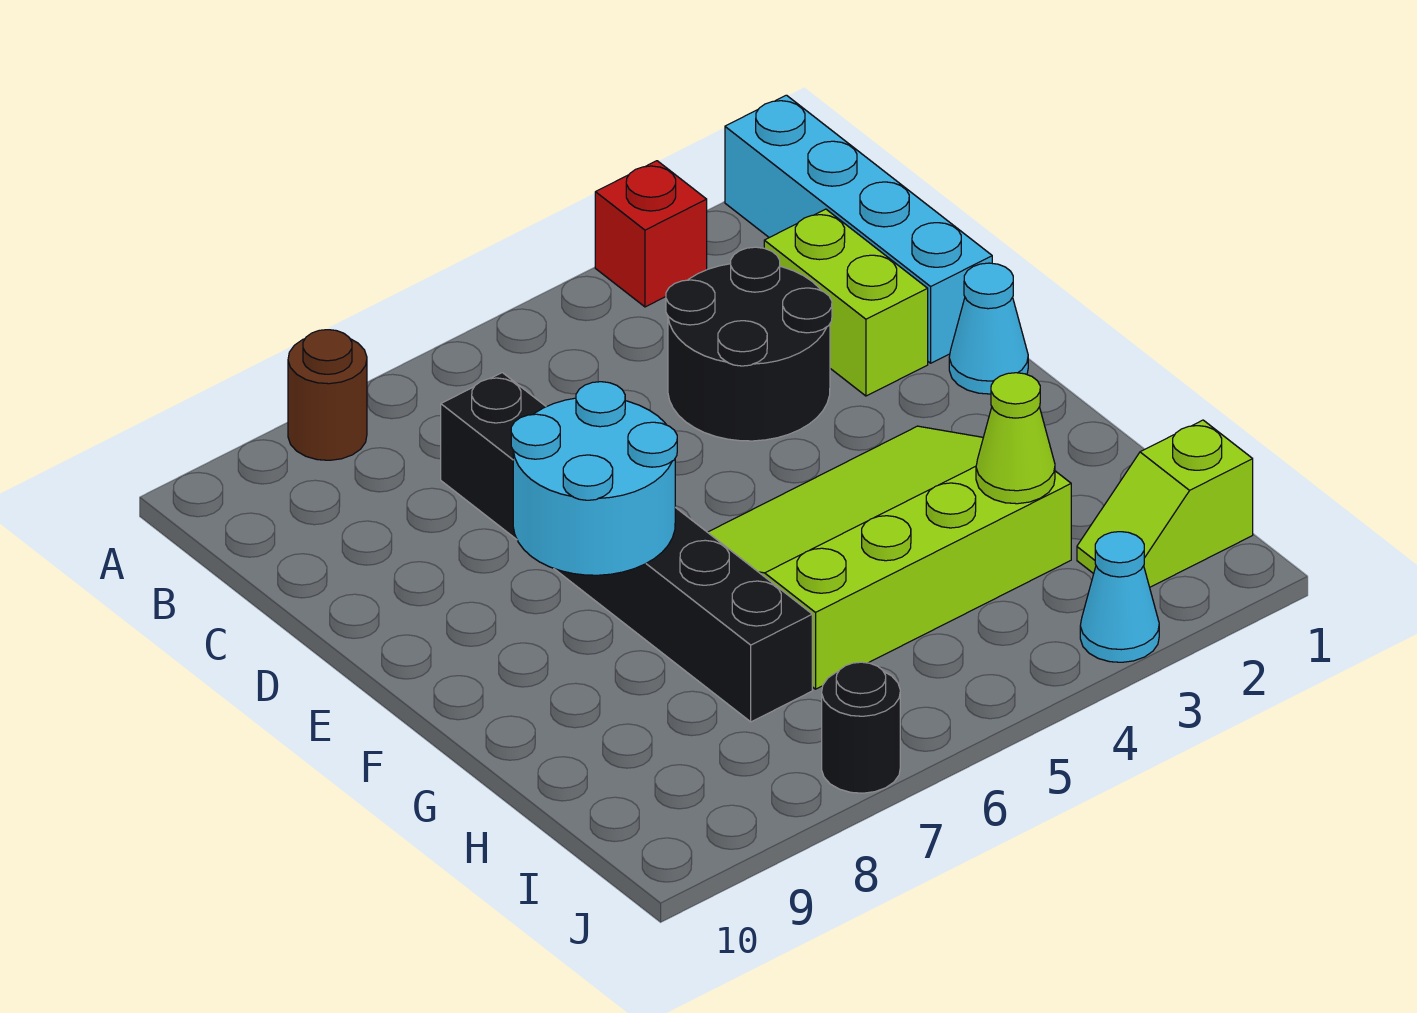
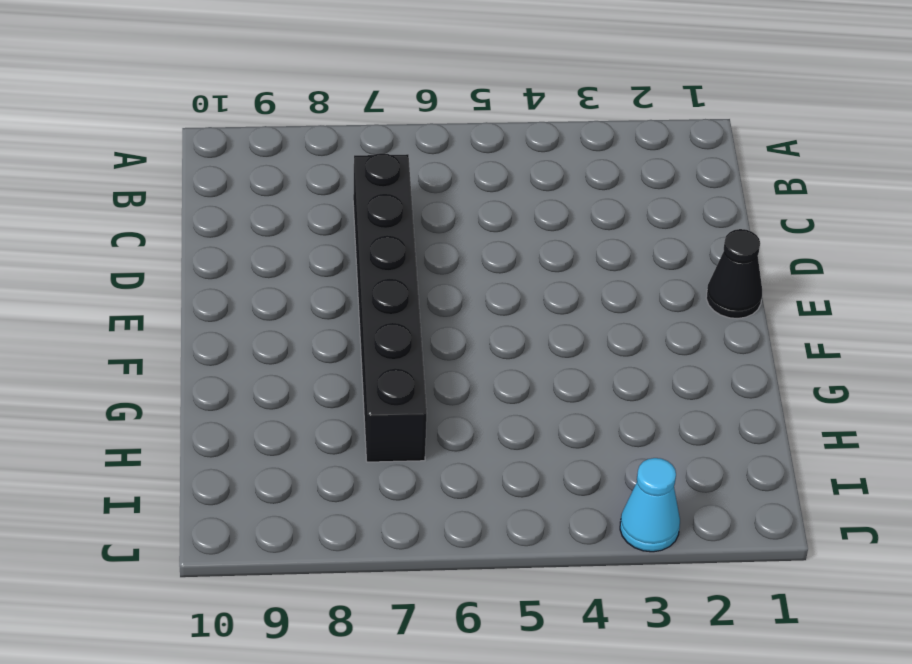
black cone E1 level 1 -> cyan cone E1 level 1
none -> cyan brick A1:D1 level 1
none -> red brick A3 level 1
none -> brown round brick A8 level 1

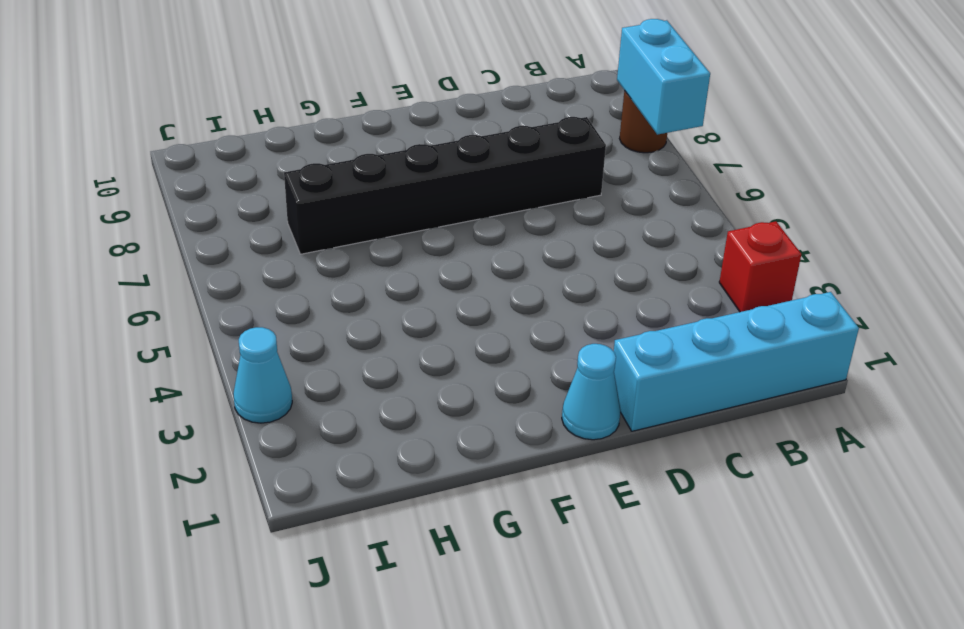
cyan brick A7:A8 level 2 -> none
none -> lime brick C2:D2 level 1
none -> black round brick C3:D4 level 1
none -> lime slope F3:H6 level 1 top H

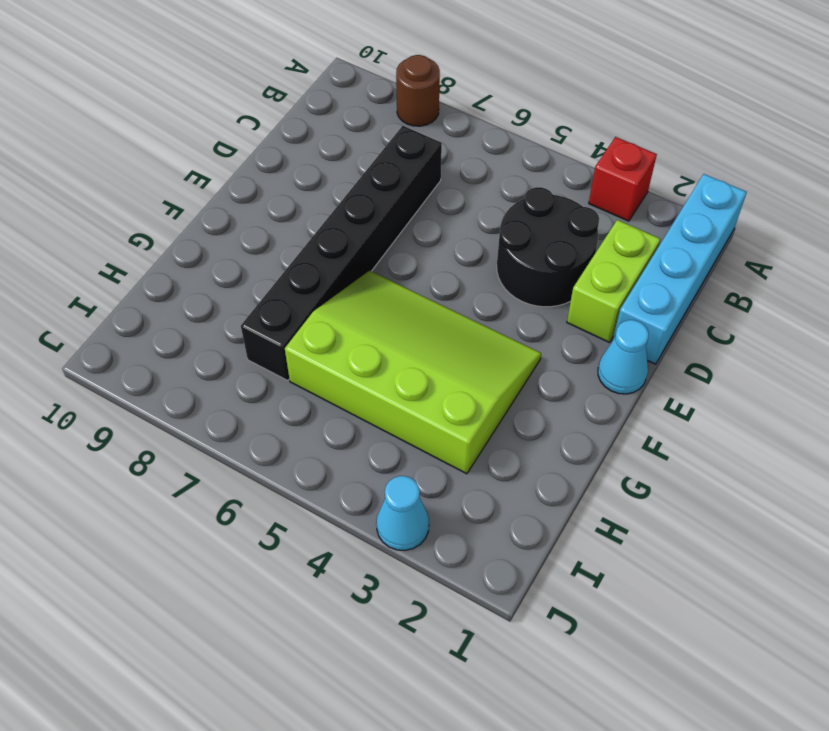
none -> lime slope I1:I2 level 1 top 1
none -> black round brick J7 level 1
none -> cyan round brick E7:F8 level 2

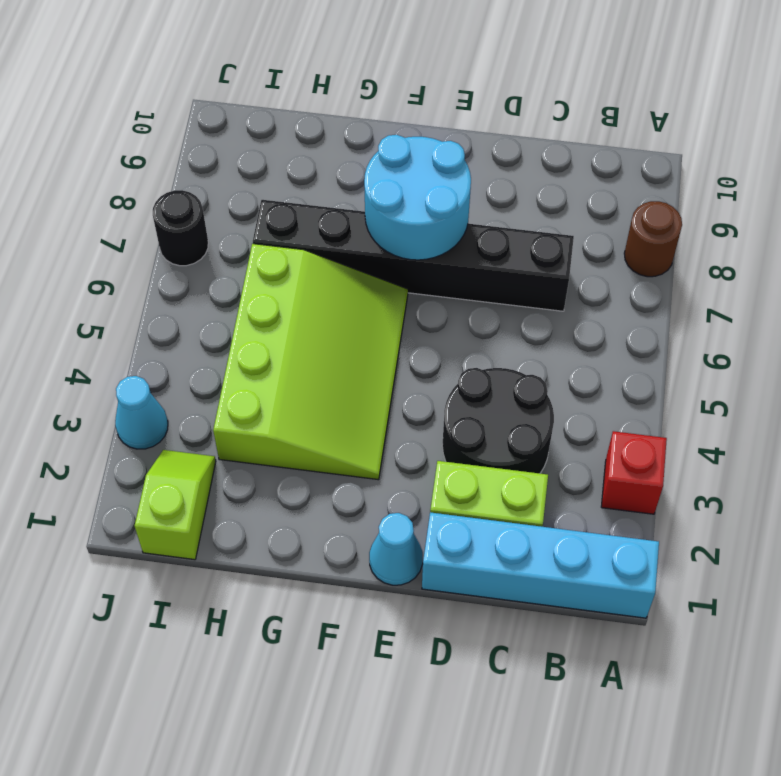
none -> lime cone H3 level 2

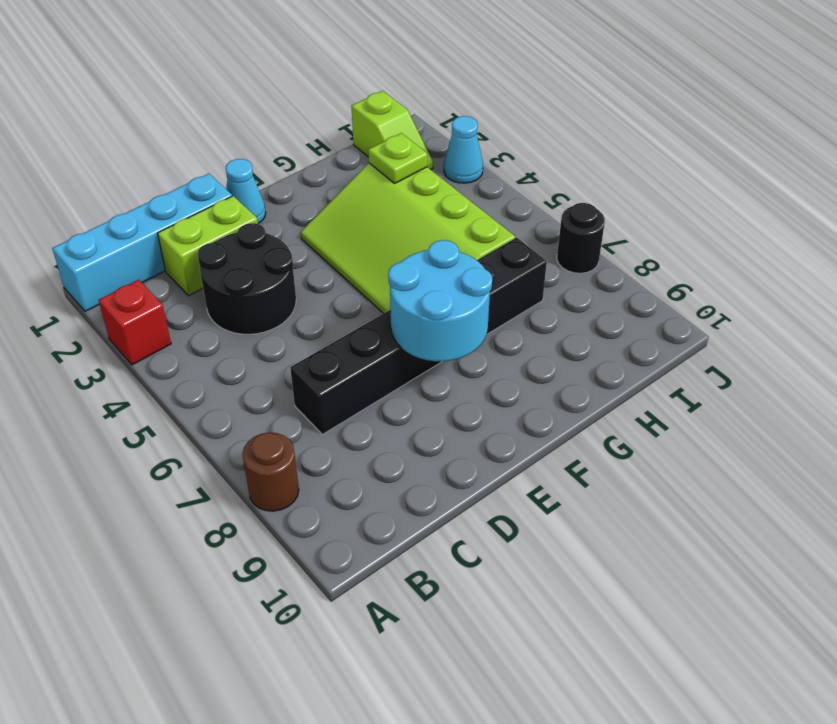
lime plate H3 level 2 -> lime cone H3 level 2

